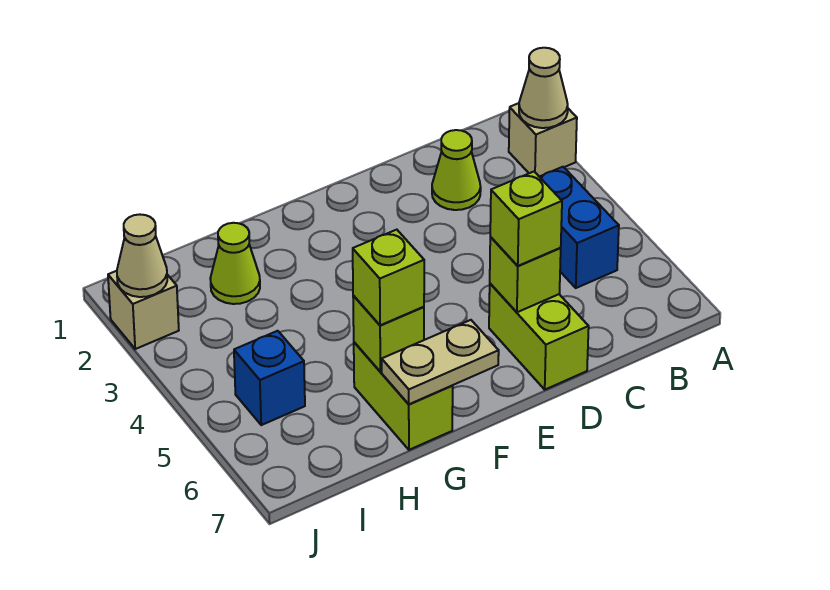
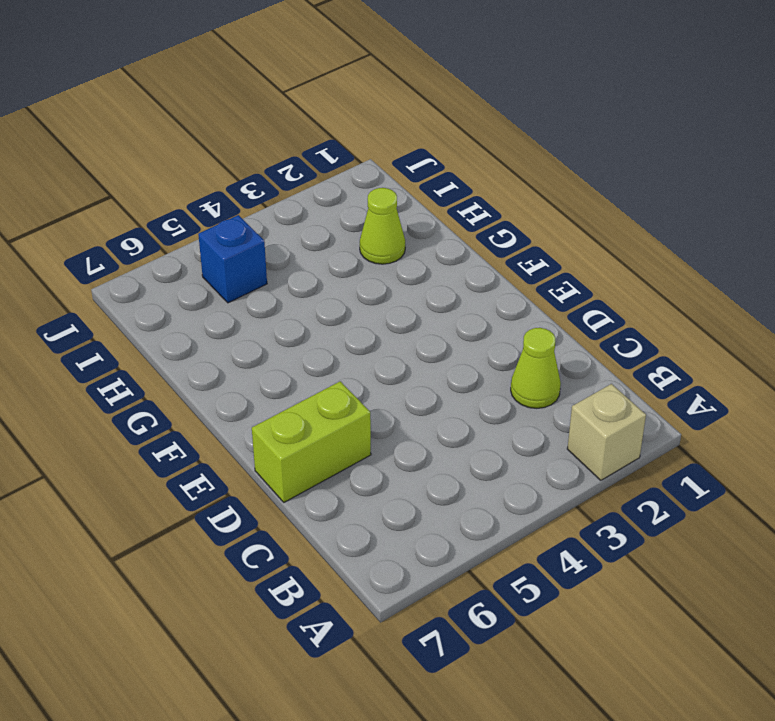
none -> blue brick B4:B5 level 1
none -> lime brick G6:G7 level 1
none -> tan brick J2 level 1

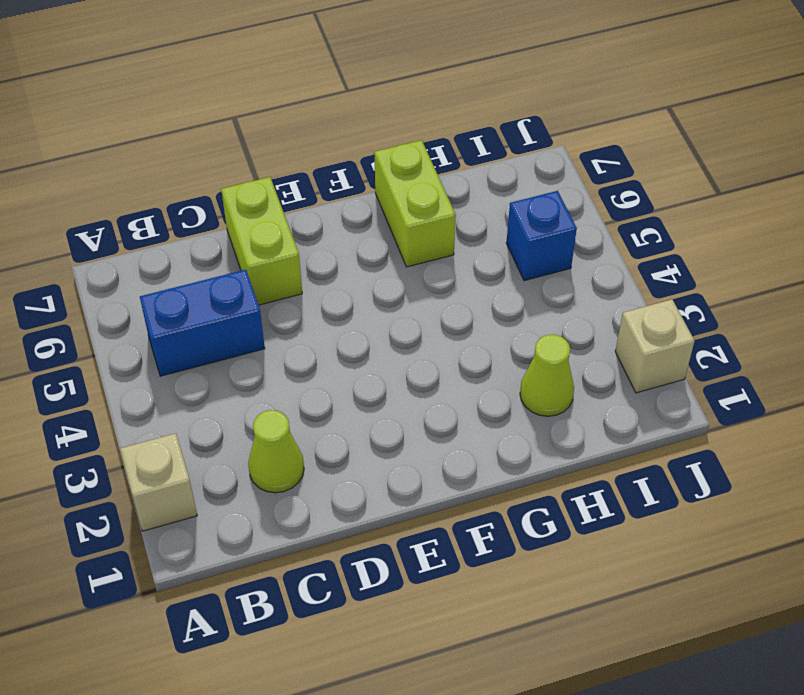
blue brick B5:C5 level 1 -> blue brick B4:B5 level 1
none -> tan cone A2 level 2
none -> lime brick D6 level 2
none -> tan plate F7:G7 level 2

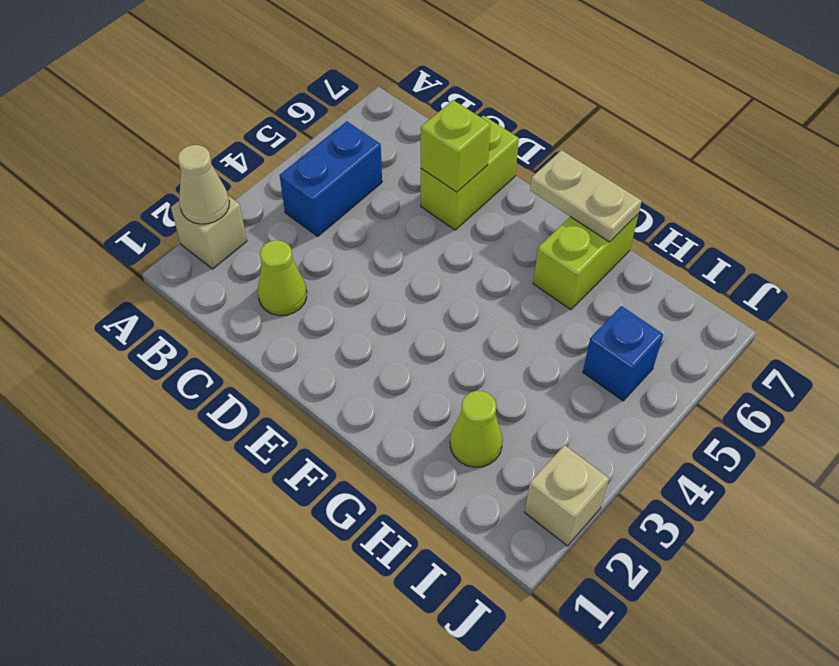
none -> lime brick G6 level 2
none -> tan cone J2 level 2
none -> lime brick D6 level 3

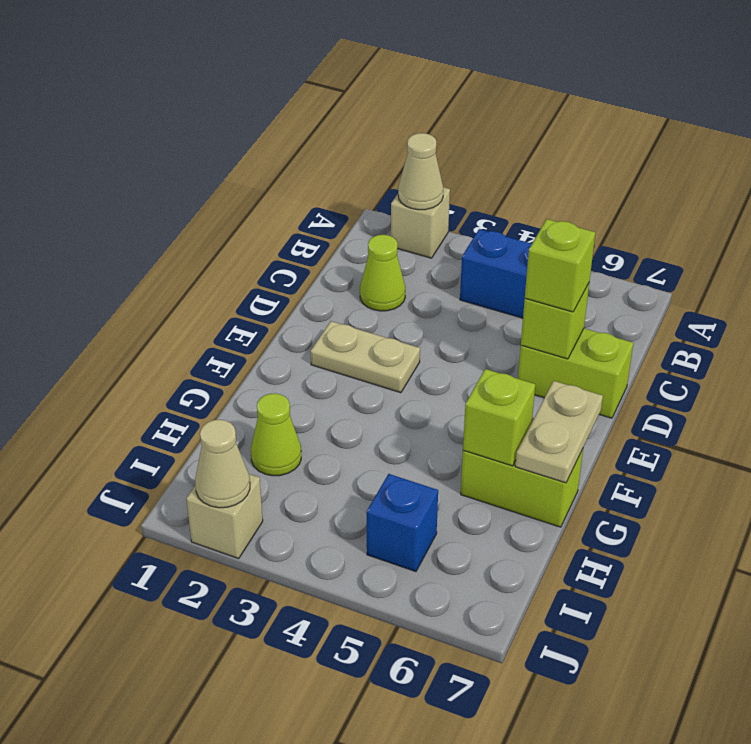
tan plate E2:E3 level 1 -> none
none -> lime brick G6 level 3

